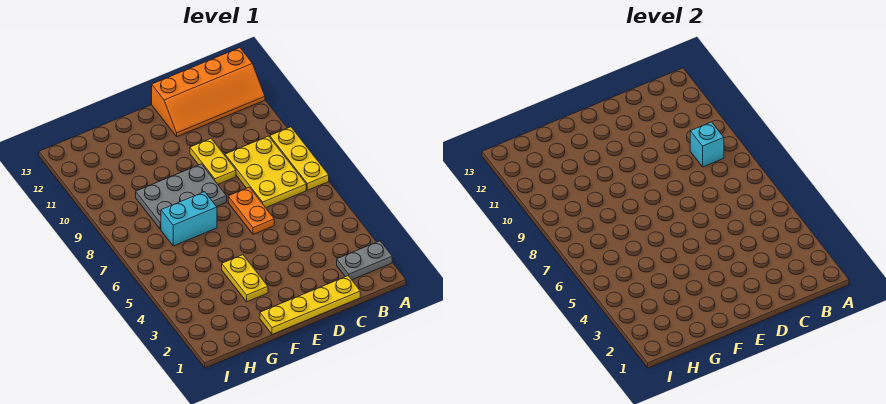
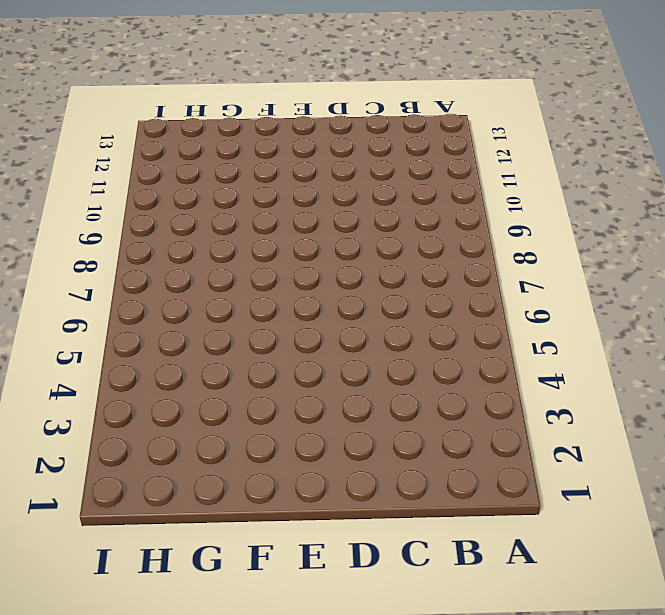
none -> grey plate A2:B2 level 1
none -> yellow plate A7:A9 level 1

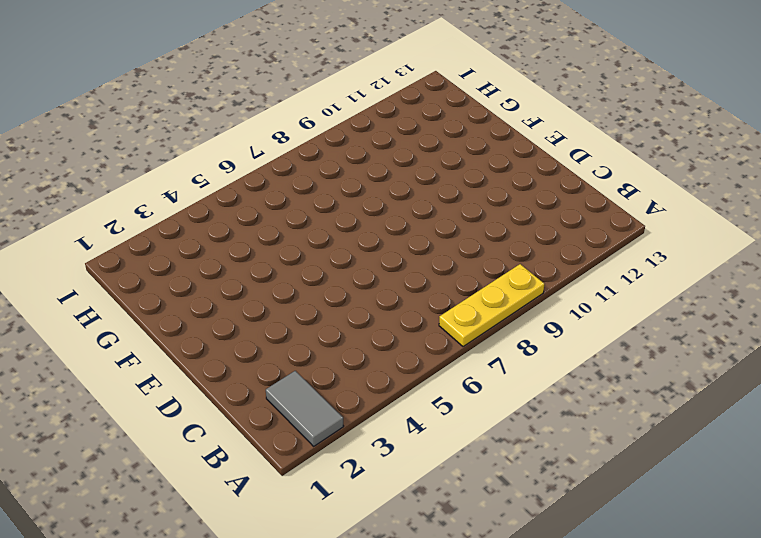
grey tile A2:B2 level 1 -> grey plate A2:B2 level 1
none -> orange slope A12:D13 level 1 top 13
none -> yellow plate B7:C9 level 1

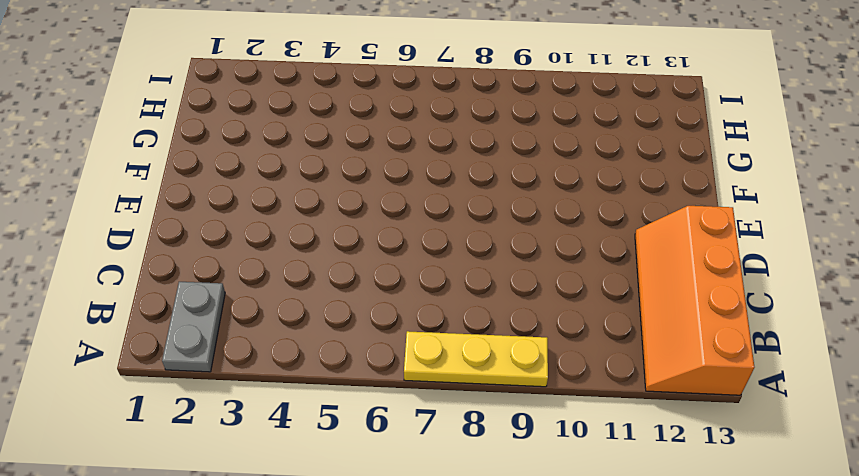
none -> yellow plate B7:C9 level 1
none -> yellow plate C1:F1 level 1

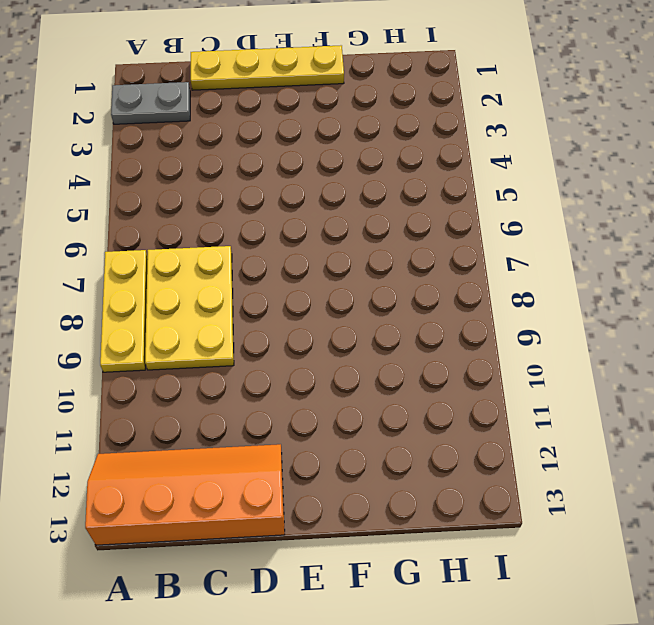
none -> orange plate D6:D7 level 1
none -> yellow plate D9:D10 level 1

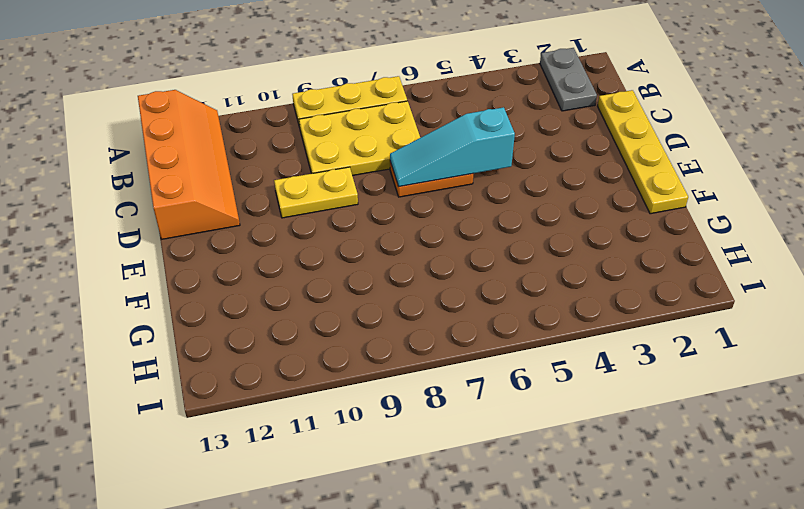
cyan slope D5:D7 level 2 top 5 -> none
none -> grey plate E8:G9 level 1
none -> yellow plate F3:F4 level 1

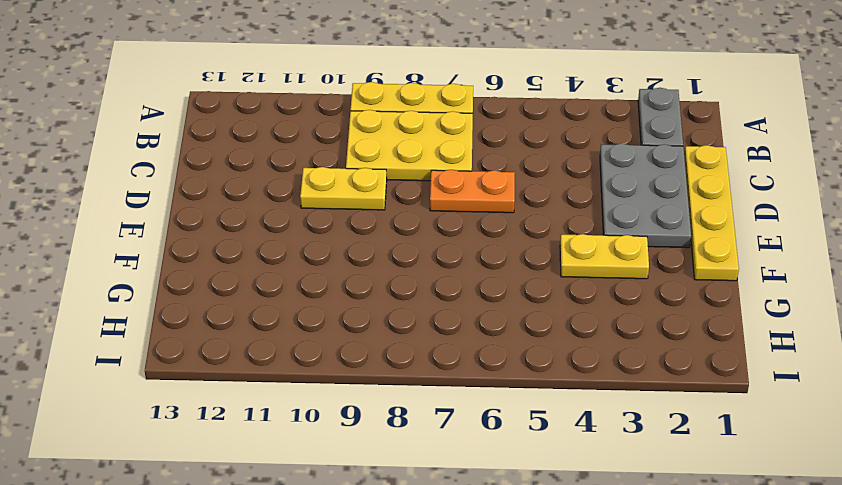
grey plate C2:E3 level 1 -> grey plate E8:G9 level 1
none -> orange slope A12:D13 level 1 top 13
none -> cyan brick F7:G7 level 1

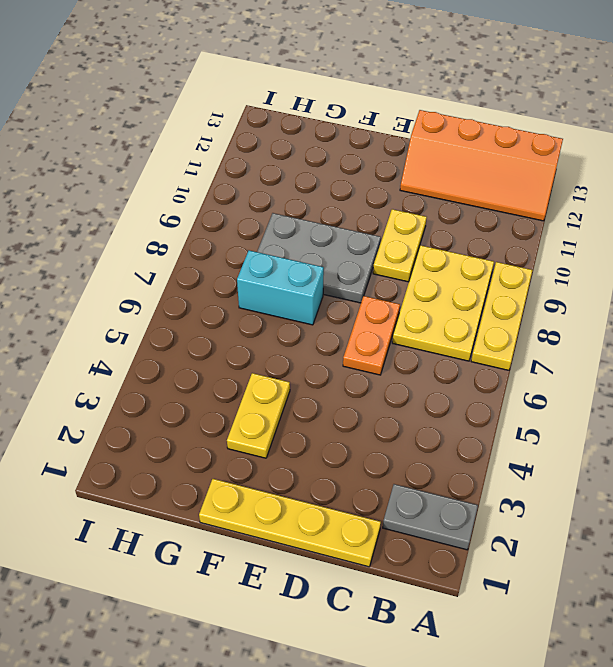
none -> cyan brick B9 level 2

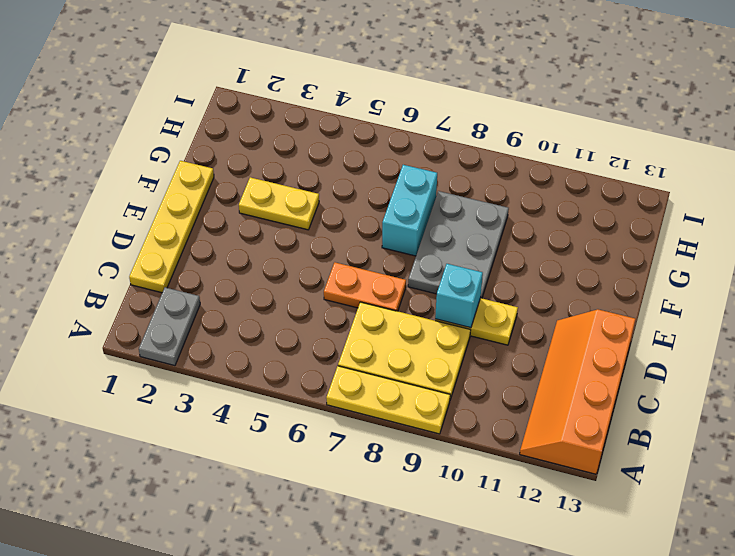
cyan brick D9 level 2 -> cyan brick B9 level 2

